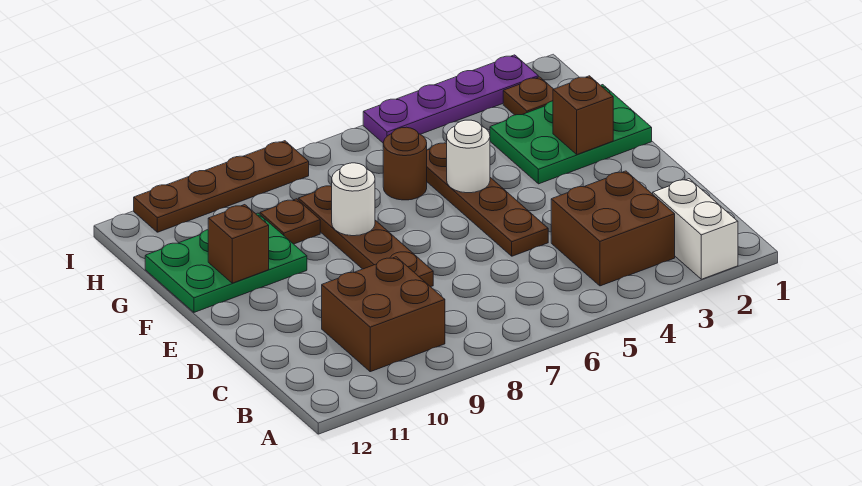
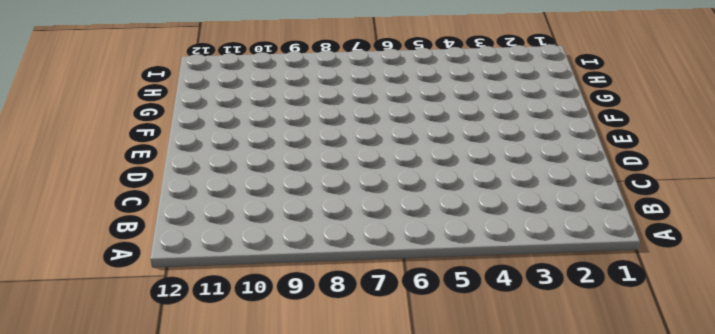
none -> white brick A2:B2 level 1
none -> brown brick B3:C4 level 1
none -> brown brick B9:C10 level 1

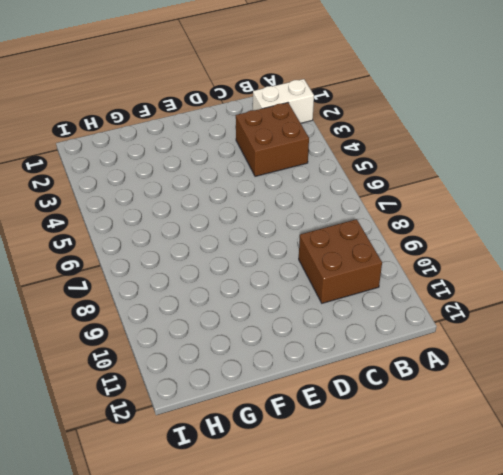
none -> brown plate D5:G5 level 1
none -> brown plate D8:G8 level 1
none -> green plate F1:G3 level 1

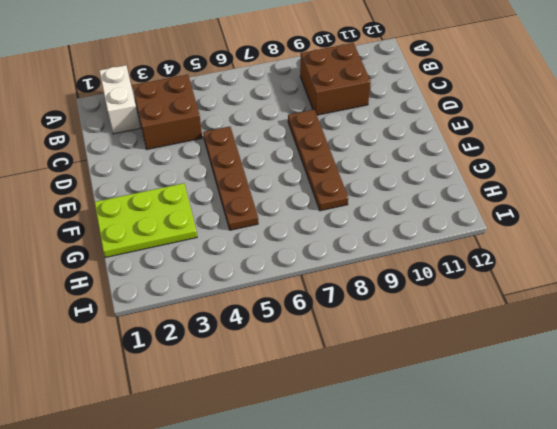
lime plate F1:G3 level 1 -> green plate F1:G3 level 1
none -> green plate F10:G12 level 1
none -> brown round brick G6 level 1
none -> brown plate G9 level 1

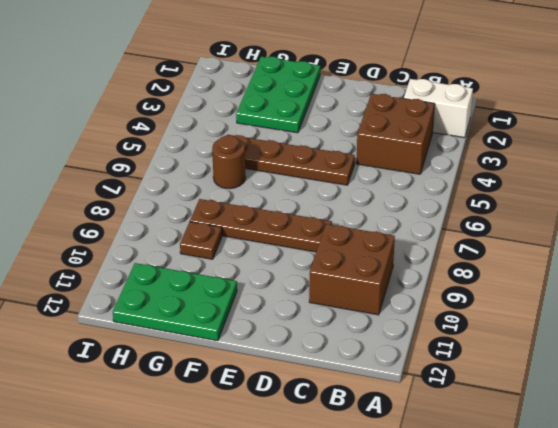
green plate F11:H12 level 1 -> green plate F10:G12 level 1
none -> brown plate H2 level 1
none -> purple plate I2:I5 level 1
none -> brown plate I8:I11 level 1

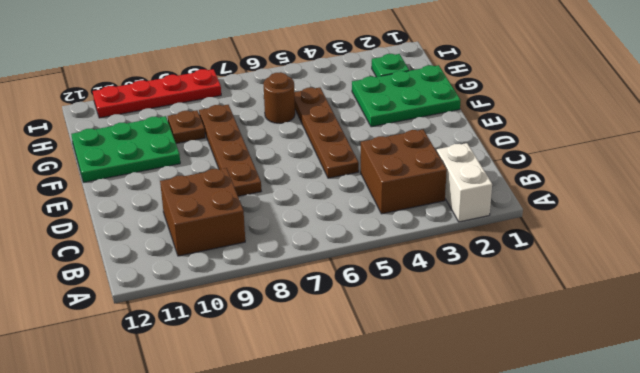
green plate H2 level 1 -> brown plate H2 level 1
red plate I8:I11 level 1 -> brown plate I8:I11 level 1
none -> purple plate I2:I5 level 1
none -> brown brick F2 level 2
none -> white round brick F5 level 2

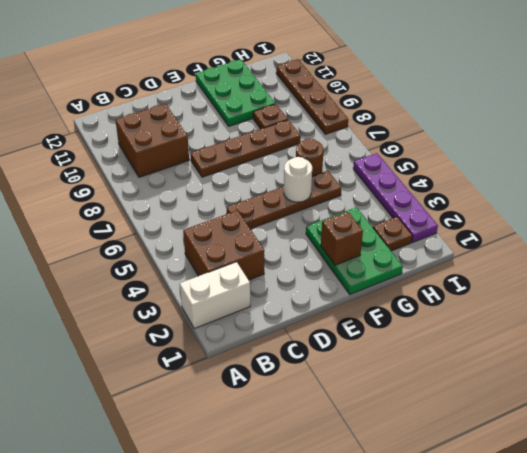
none -> white round brick F8 level 2
none -> brown brick F11 level 2

